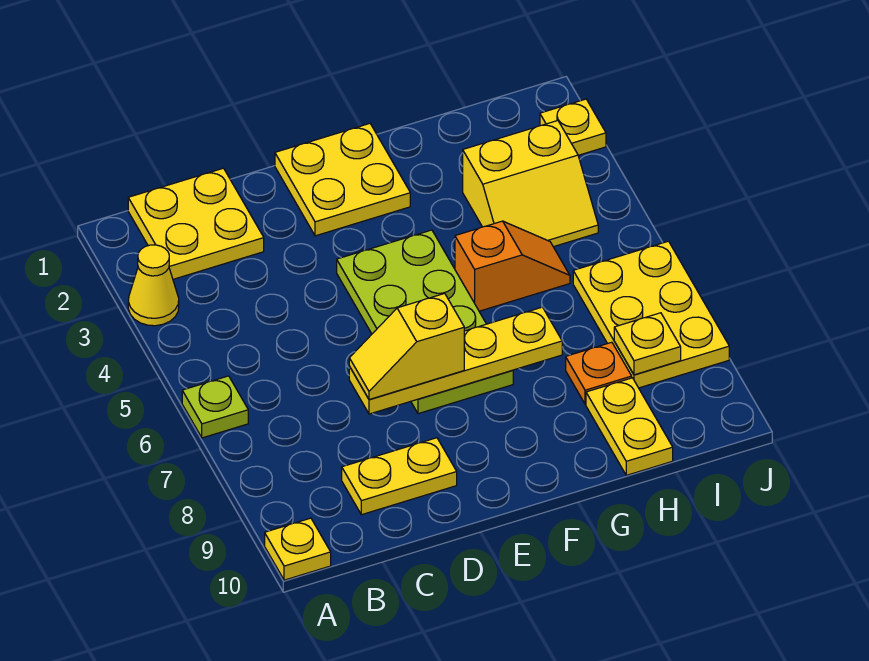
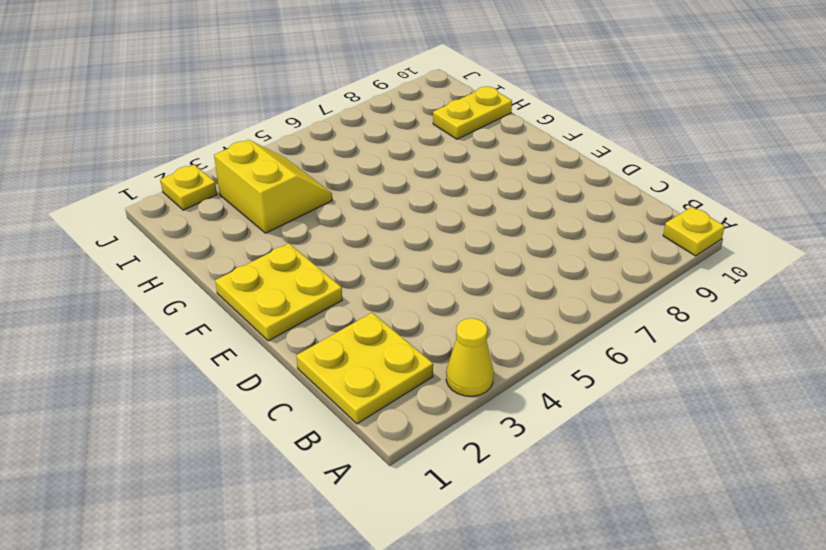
none -> lime plate A6 level 1
none -> yellow plate C9:D9 level 1
none -> lime plate E4:F7 level 1

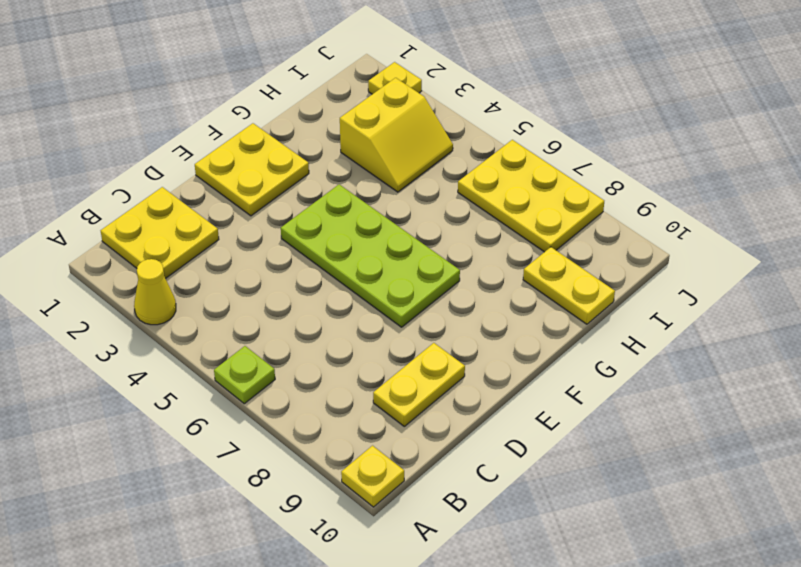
none -> orange slope G5:H5 level 1 top G
none -> orange plate H8 level 1
none -> yellow plate D7:G7 level 2

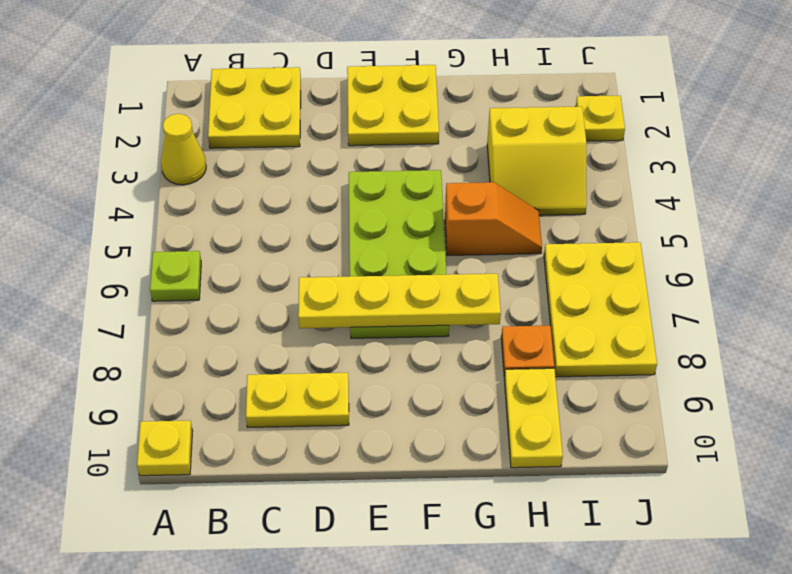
none -> yellow plate I8 level 2
none -> yellow slope D7:E7 level 3 top E

